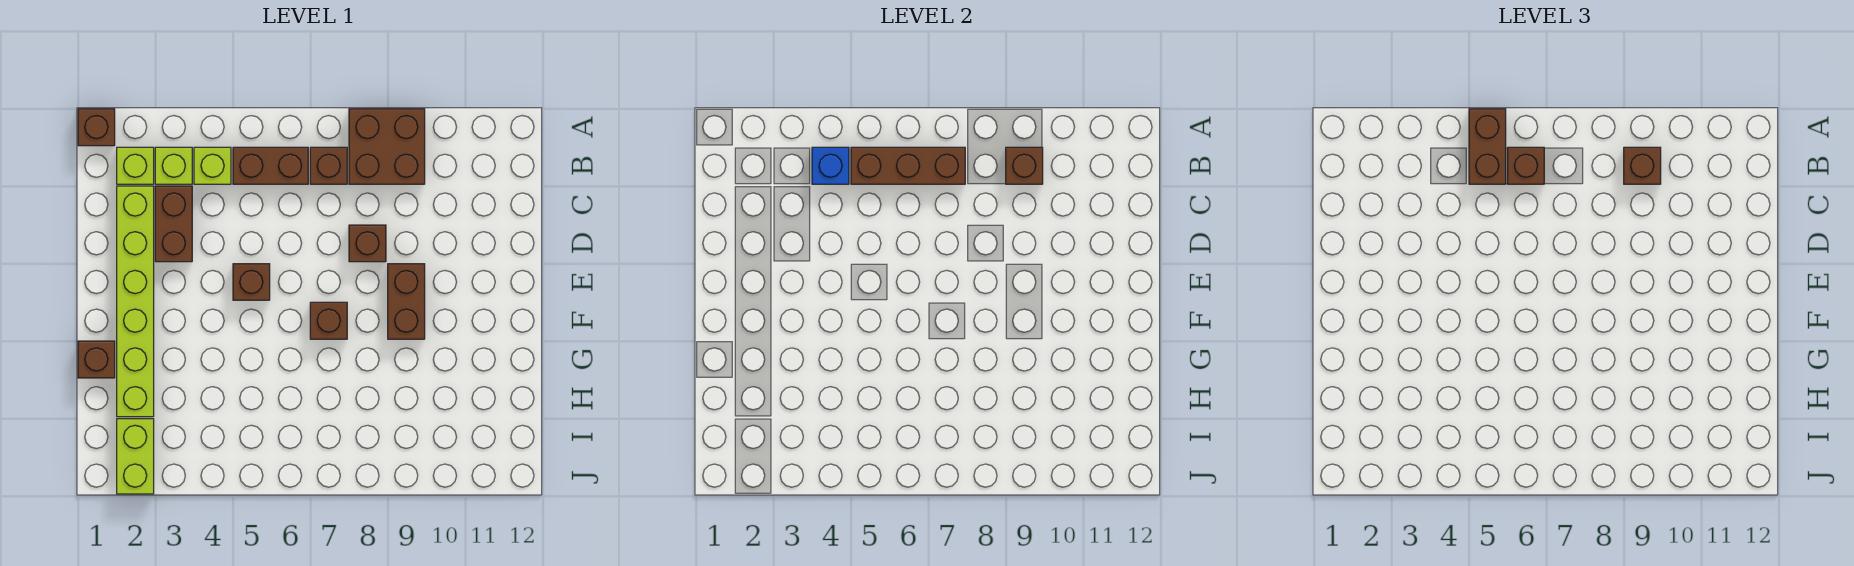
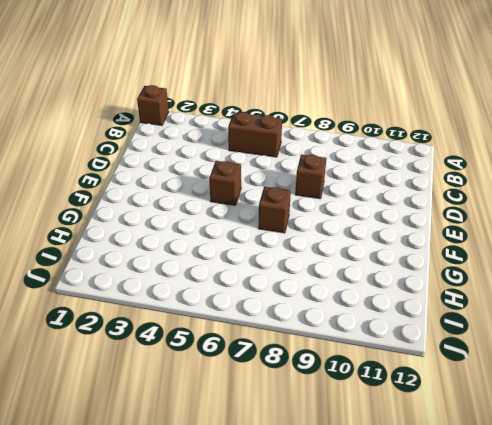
none -> brown brick A8:B9 level 1
none -> lime brick B2 level 1
none -> lime brick B3 level 1

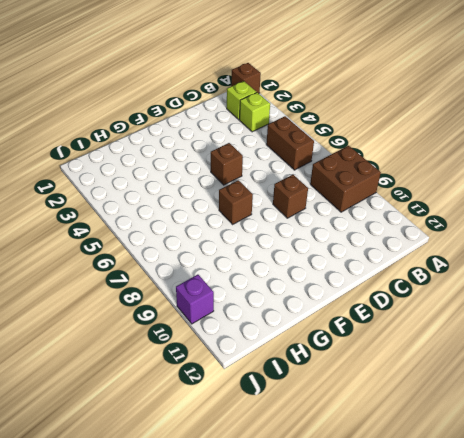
purple brick J10 level 1 -> none
none -> lime brick B4 level 1
none -> brown brick B7 level 1
none -> lime brick C2:H2 level 1

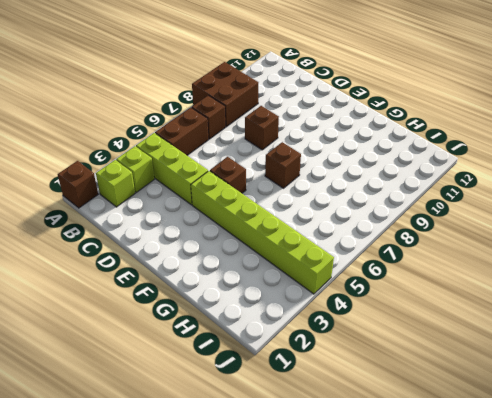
lime brick B4:D4 level 1 -> lime brick B4 level 1
lime brick E4:J4 level 1 -> lime brick C2:H2 level 1
none -> brown brick C3:D3 level 1
none -> brown brick E9:F9 level 1
none -> brown brick G1 level 1

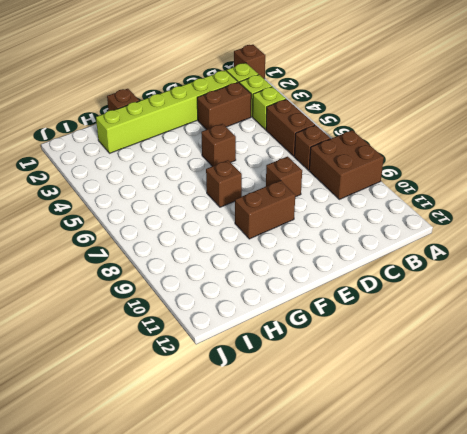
none -> lime brick I2:J2 level 1
none -> blue brick B4 level 2
none -> brown brick B5:B7 level 2

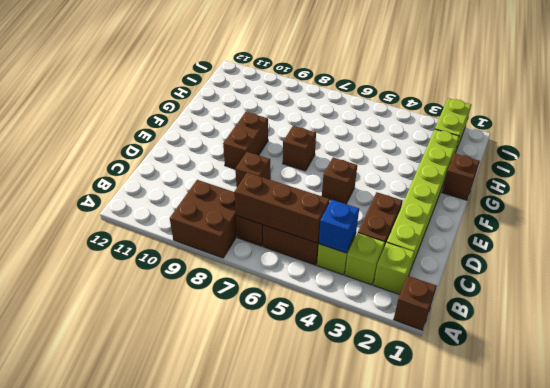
none -> brown brick B9 level 2
none -> brown brick A5:B5 level 3
none -> brown brick B6 level 3

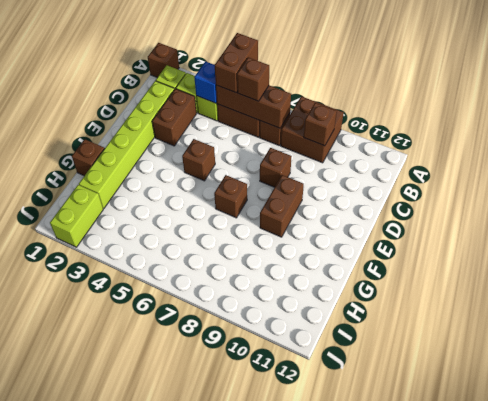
none -> brown brick B9 level 3

